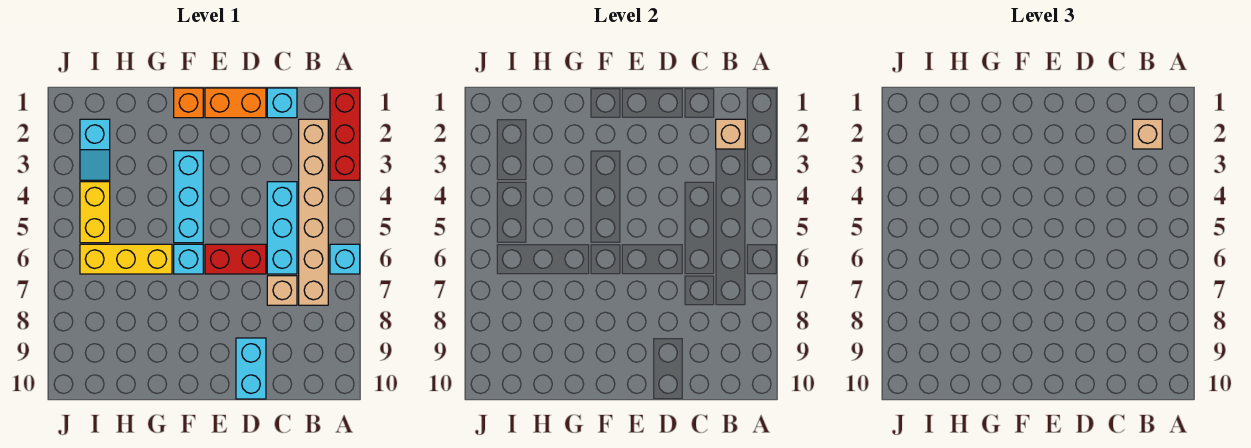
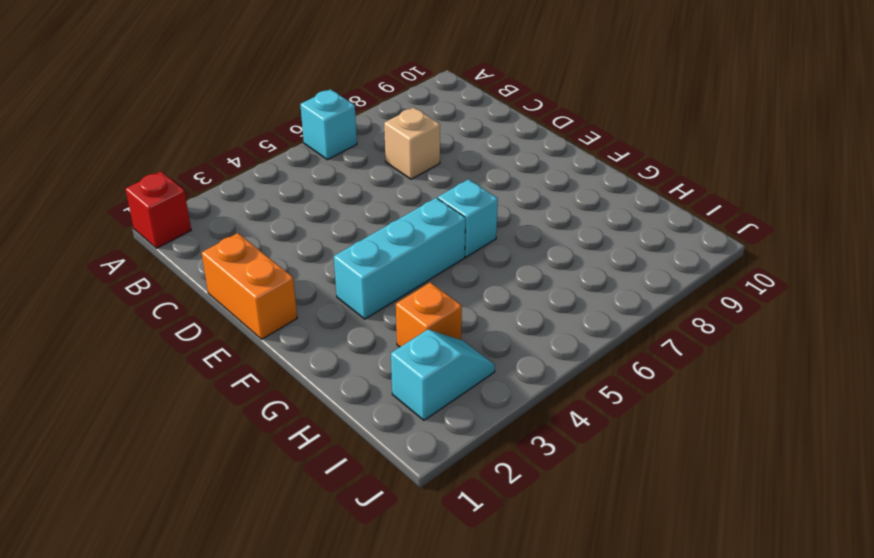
red brick A1 level 1 -> red brick A1:A3 level 1
orange brick H3 level 1 -> orange brick F1 level 1
none -> tan brick B2:B7 level 1
none -> cyan brick C1 level 1
none -> cyan brick C4:C6 level 1

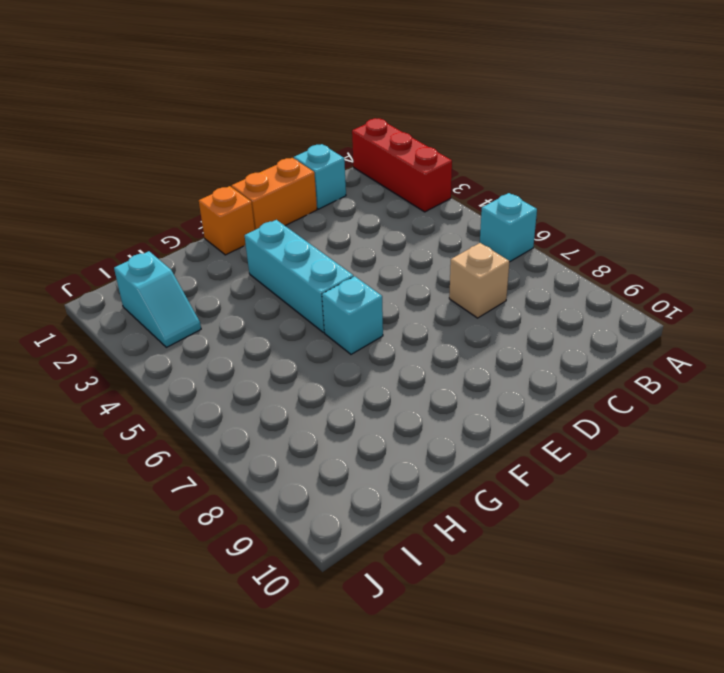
none -> tan brick B2:B7 level 1
none -> cyan brick C4:C6 level 1
none -> red brick D6:E6 level 1

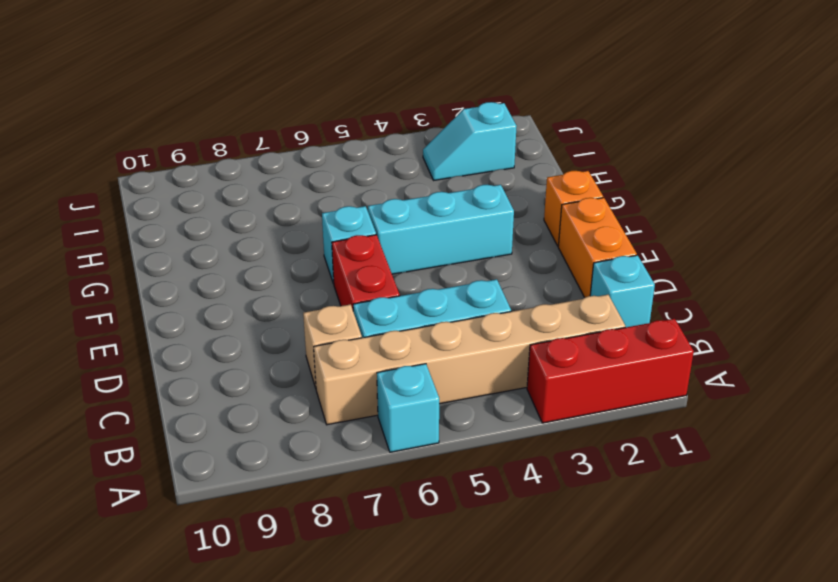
none -> cyan brick D9:D10 level 1
none -> yellow brick G6:I6 level 1
none -> yellow brick I4:I5 level 1

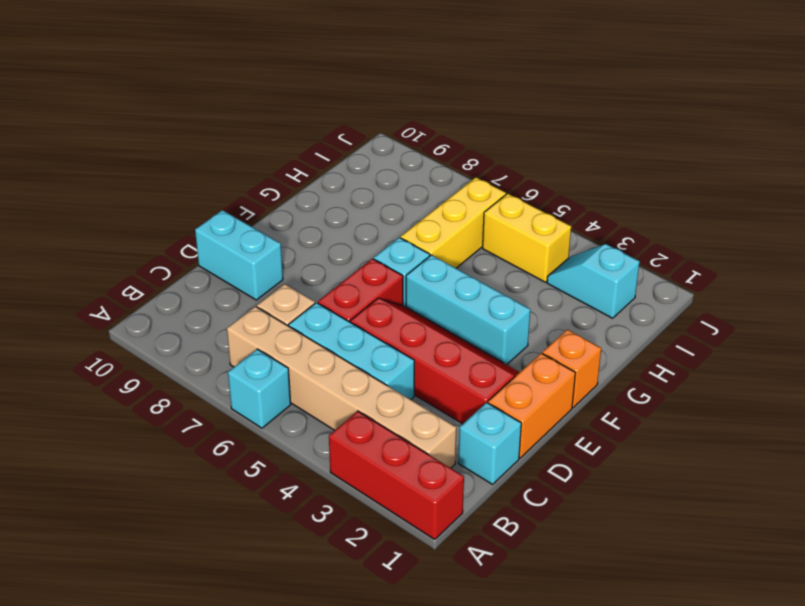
red slope D2:E5 level 1 top D -> none
none -> tan brick B2 level 2
none -> tan brick B2 level 3

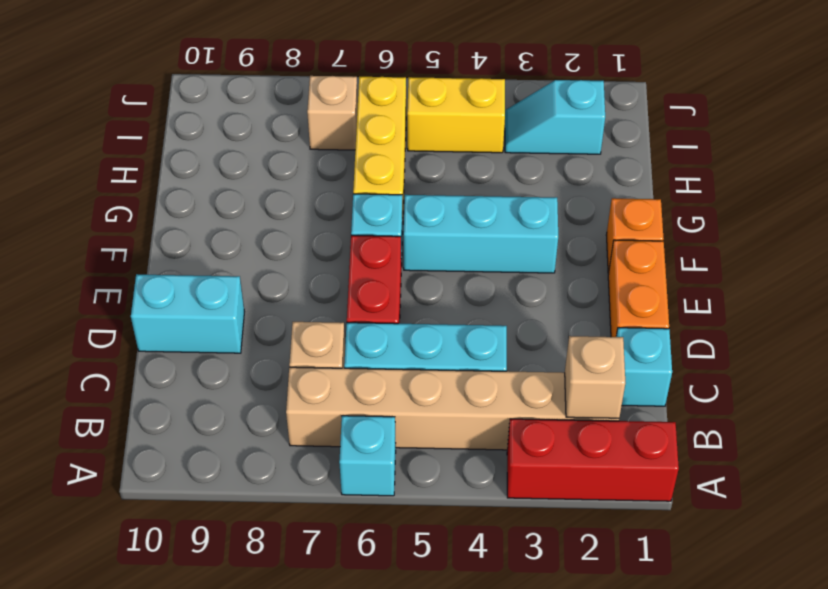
tan brick I7 level 1 -> tan brick B2 level 3

